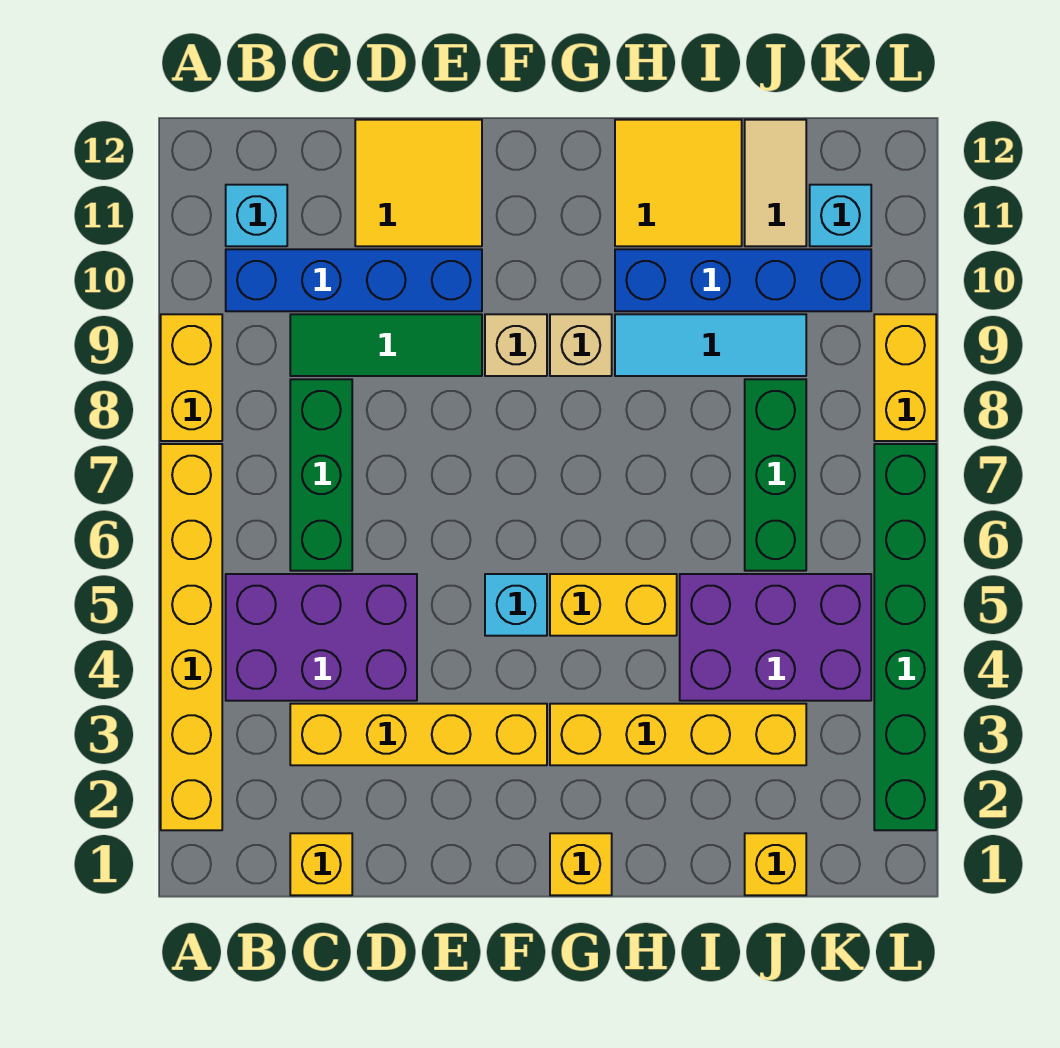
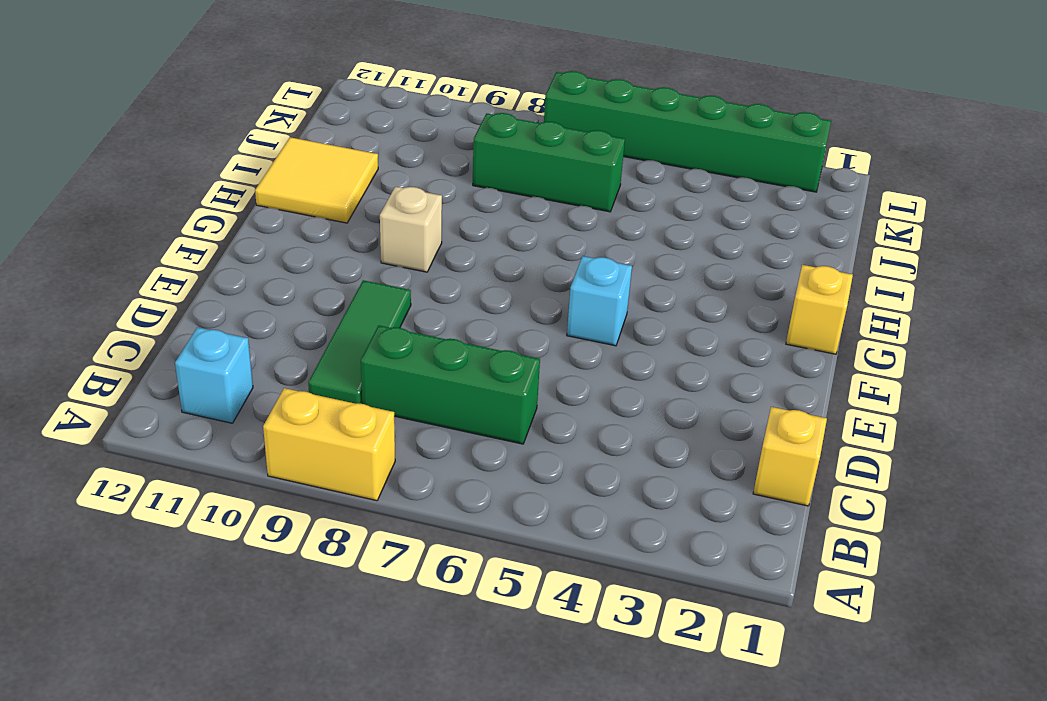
none -> yellow brick A2:A7 level 1
none -> purple brick B4:D5 level 1
none -> blue brick B10:E10 level 1

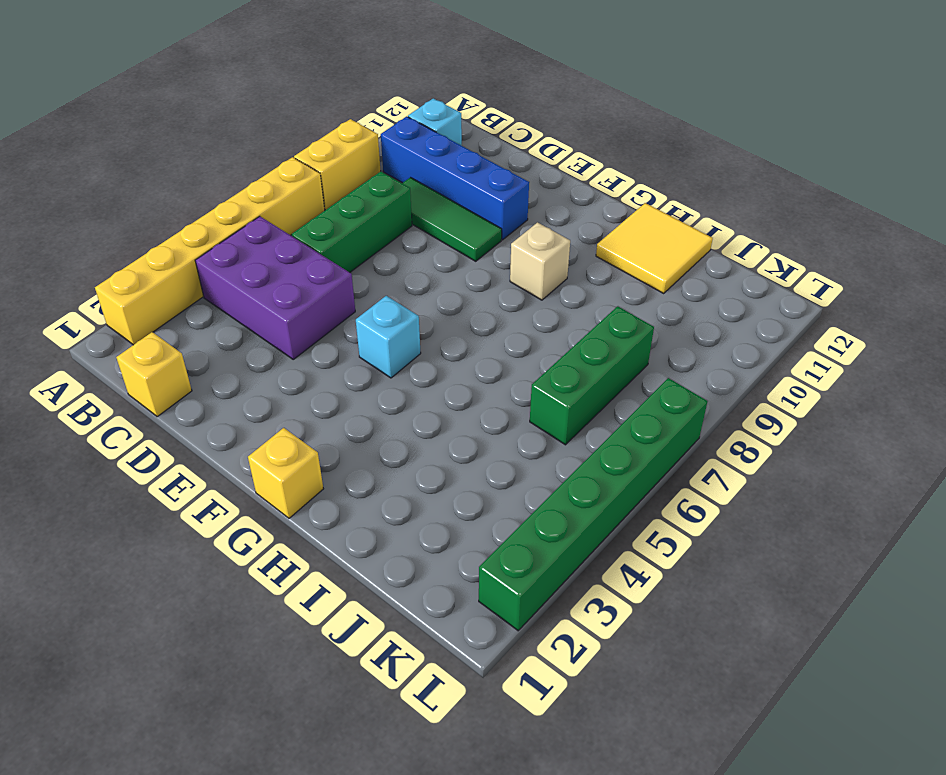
none -> yellow brick C3:F3 level 1
none -> yellow tile D11:E12 level 1
none -> tan brick F9 level 1

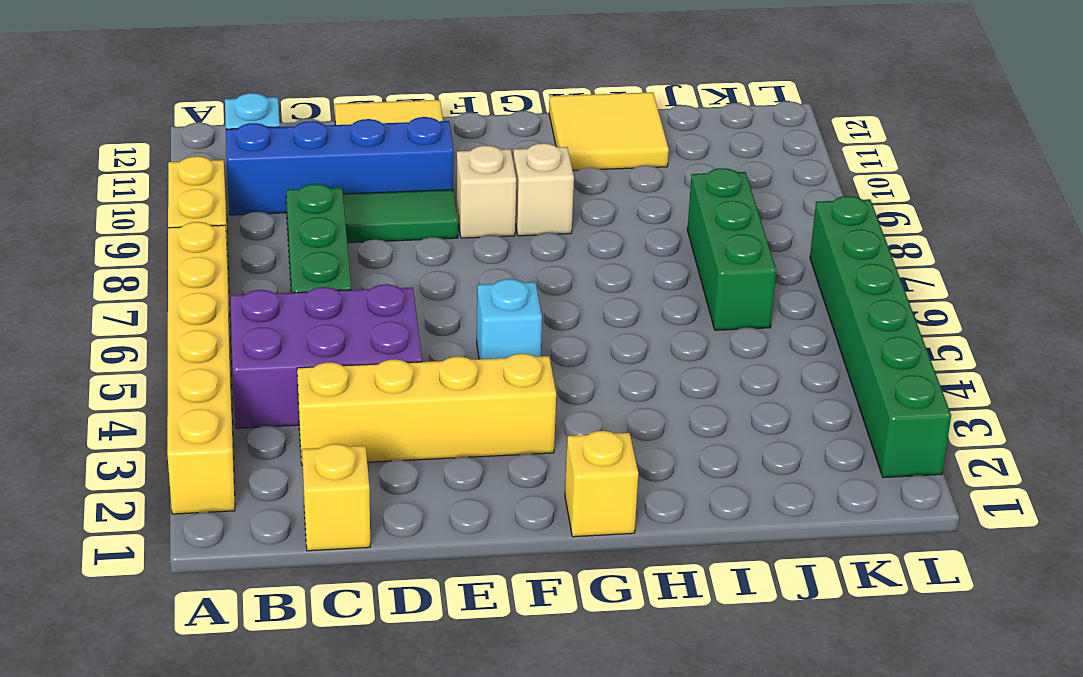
none -> yellow brick G3:J3 level 1
none -> yellow brick G5:H5 level 1
none -> cyan tile H9:J9 level 1

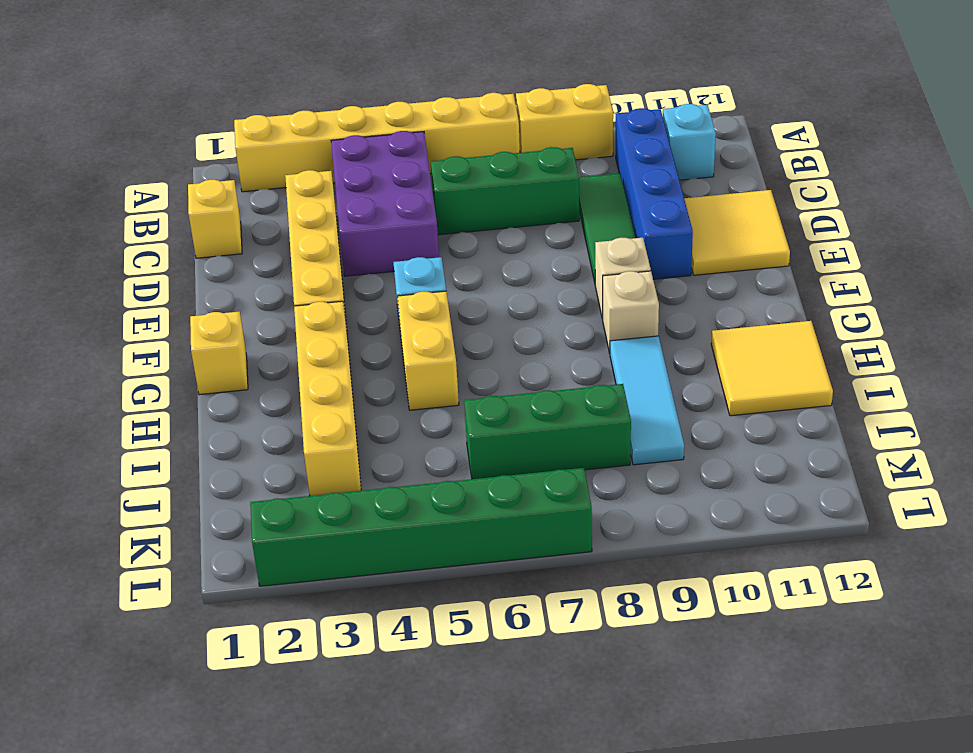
none -> blue brick H10:K10 level 1
none -> purple brick I4:K5 level 1
none -> yellow brick J1 level 1

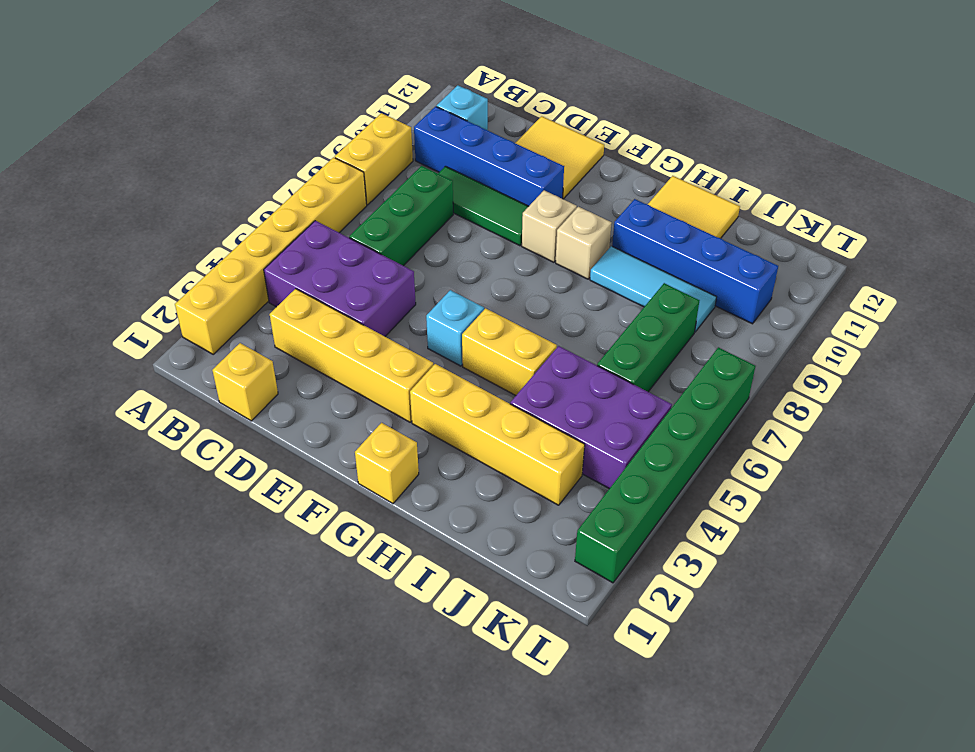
none -> yellow brick J1 level 1
none -> tan tile J11:J12 level 1
none -> cyan brick K11 level 1

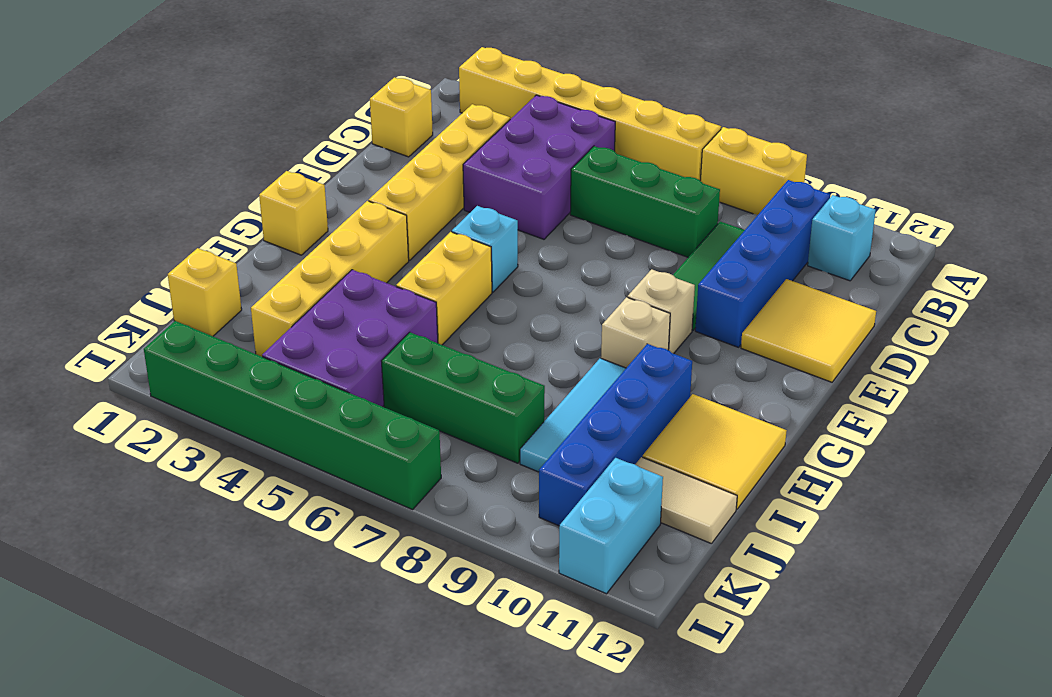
cyan brick K11:L11 level 1 -> cyan brick K11 level 1
none -> yellow brick L8:L9 level 1

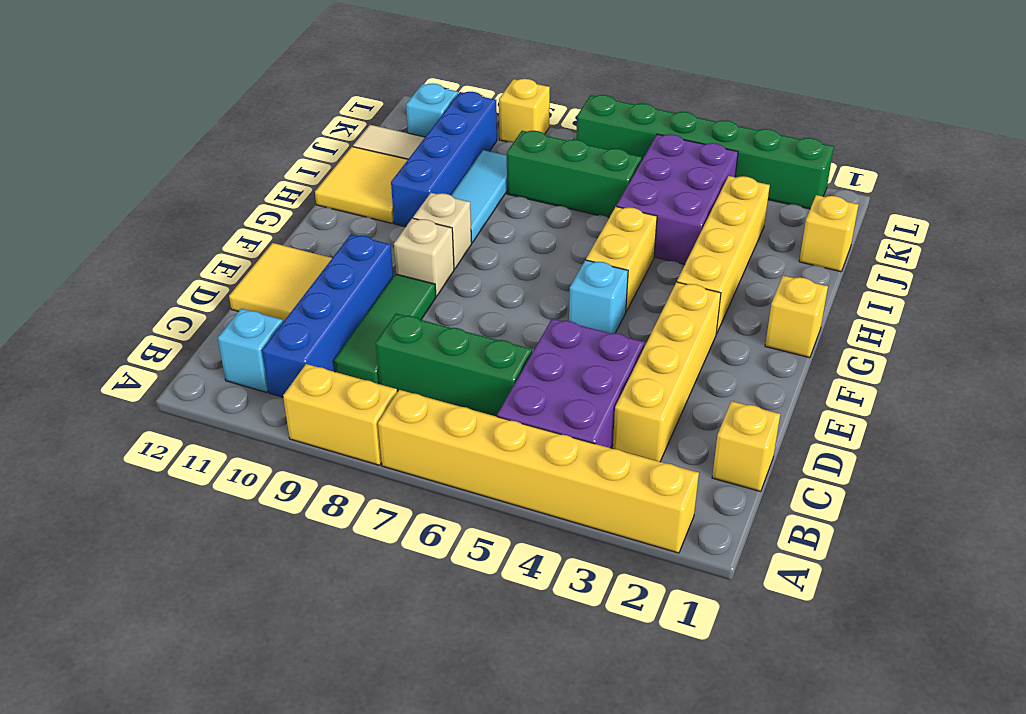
yellow brick L9 level 1 -> yellow brick L8:L9 level 1

